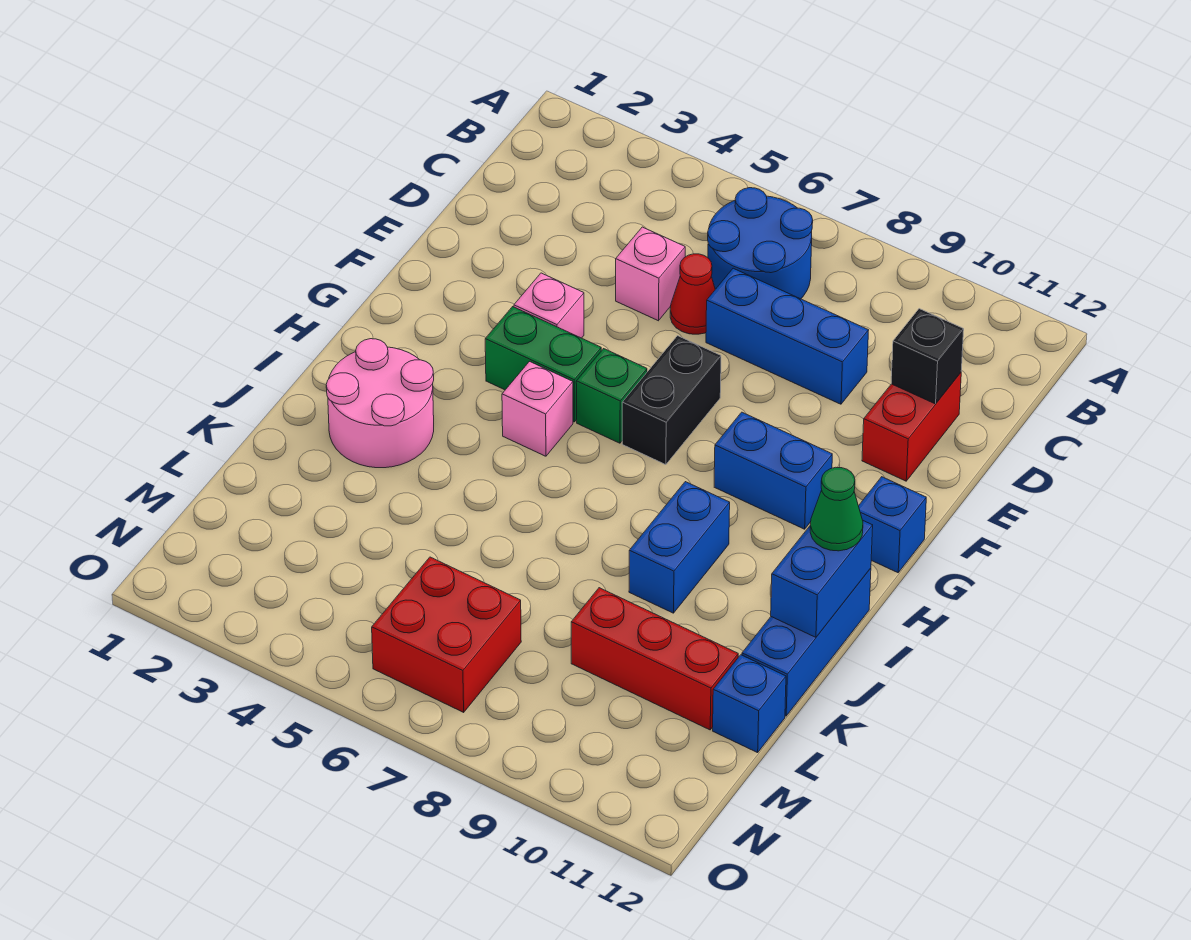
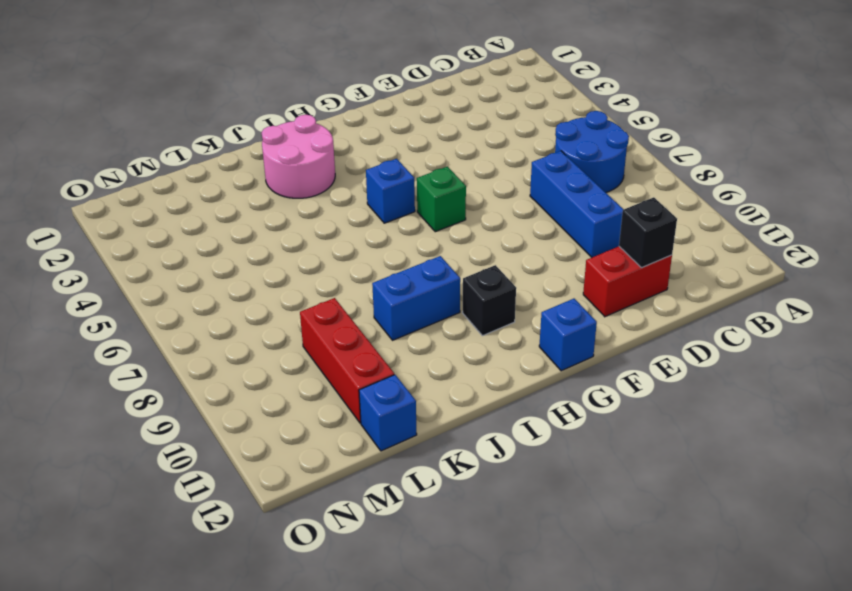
blue brick H5 level 1 -> pink brick H5 level 1
black brick H10 level 1 -> none
none -> pink brick D5 level 1
none -> red cone D6 level 1
none -> pink brick F4 level 1

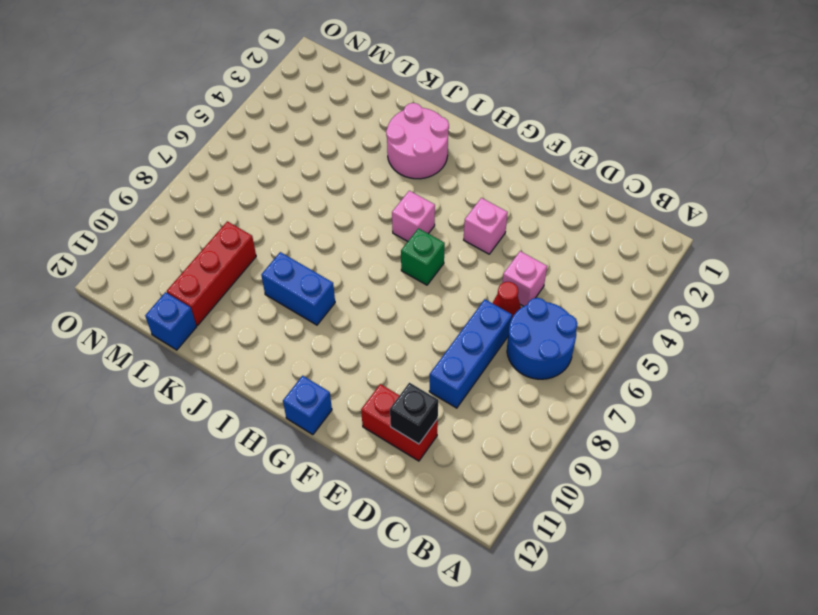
none -> black brick F7:G7 level 1
none -> green brick G4:G5 level 1
none -> blue brick G9:G10 level 1

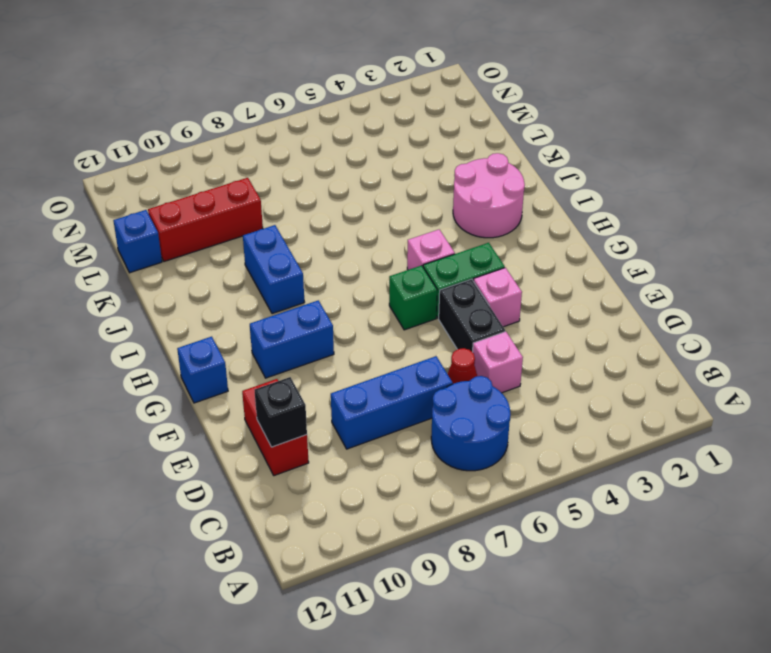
black brick E5:F5 level 1 -> black brick F7:G7 level 1
none -> blue brick I12:K12 level 1
none -> red brick M6:N7 level 1
none -> blue brick I12:J12 level 2

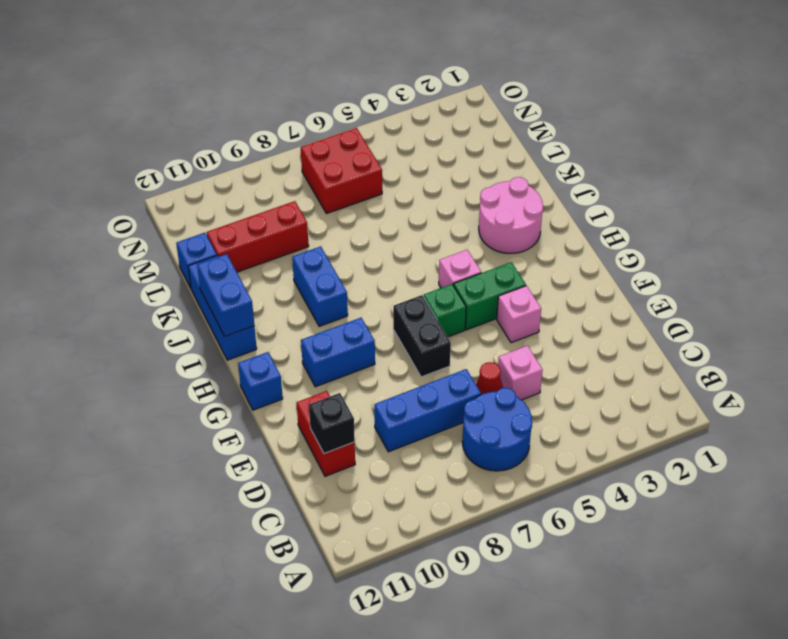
none -> green cone I12 level 3

